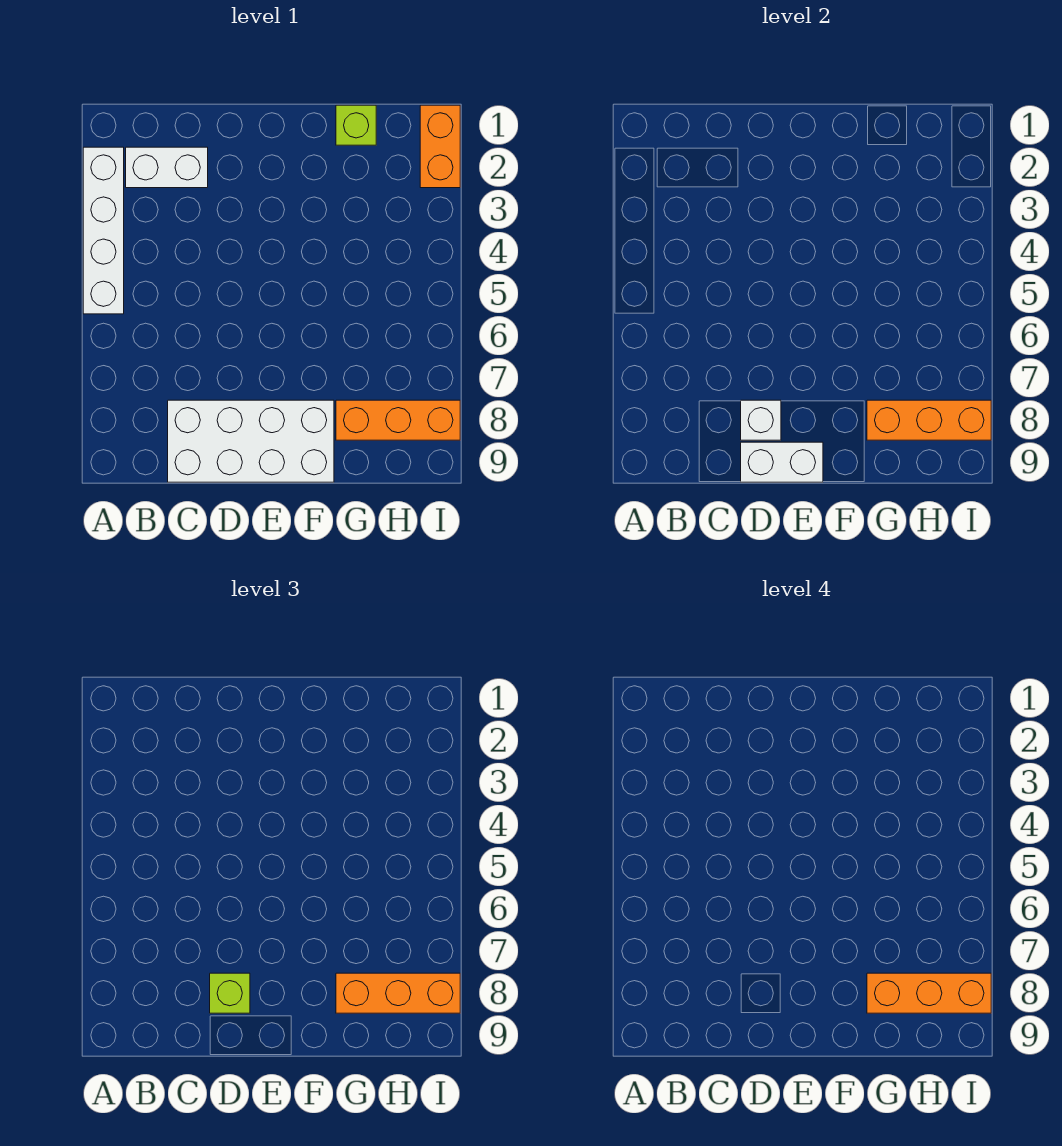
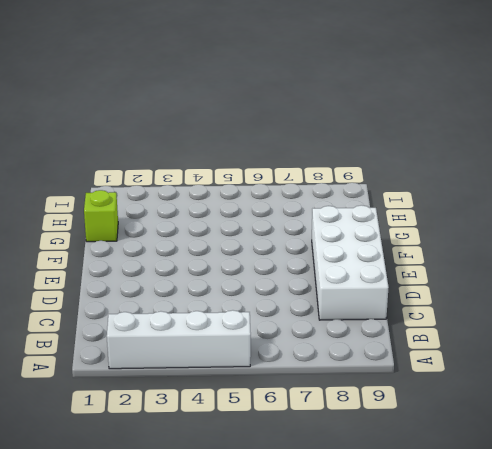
none -> white brick B2:C2 level 1
none -> orange brick G8:I8 level 1
none -> orange brick I1:I2 level 1

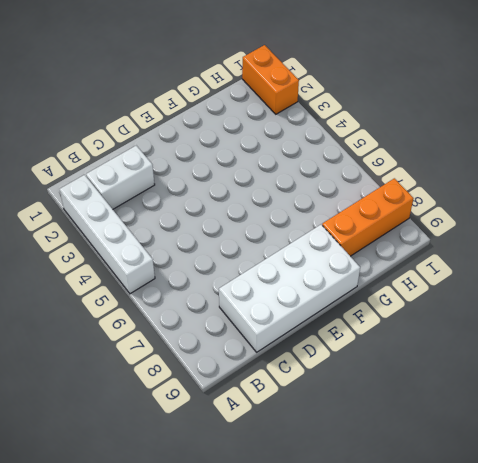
none -> lime brick G1 level 1
none -> white brick D8 level 2
none -> white brick D9:E9 level 2

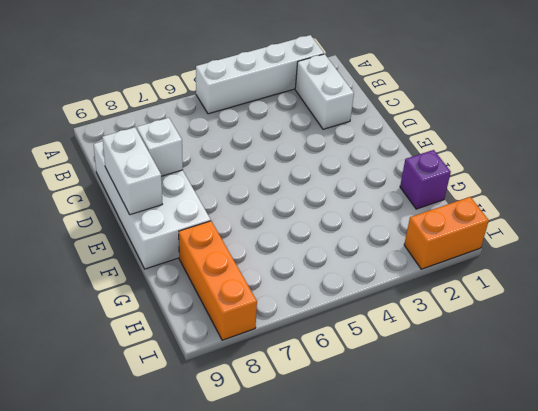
purple brick G1 level 1 -> lime brick G1 level 1
none -> orange brick G8:I8 level 2
none -> lime brick D8 level 3
none -> orange brick G8:I8 level 3

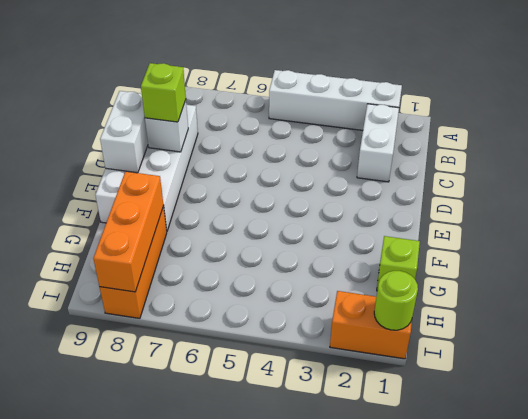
lime round brick I1 level 2 -> none
none -> orange brick G8:I8 level 3
none -> orange brick G8:I8 level 4

